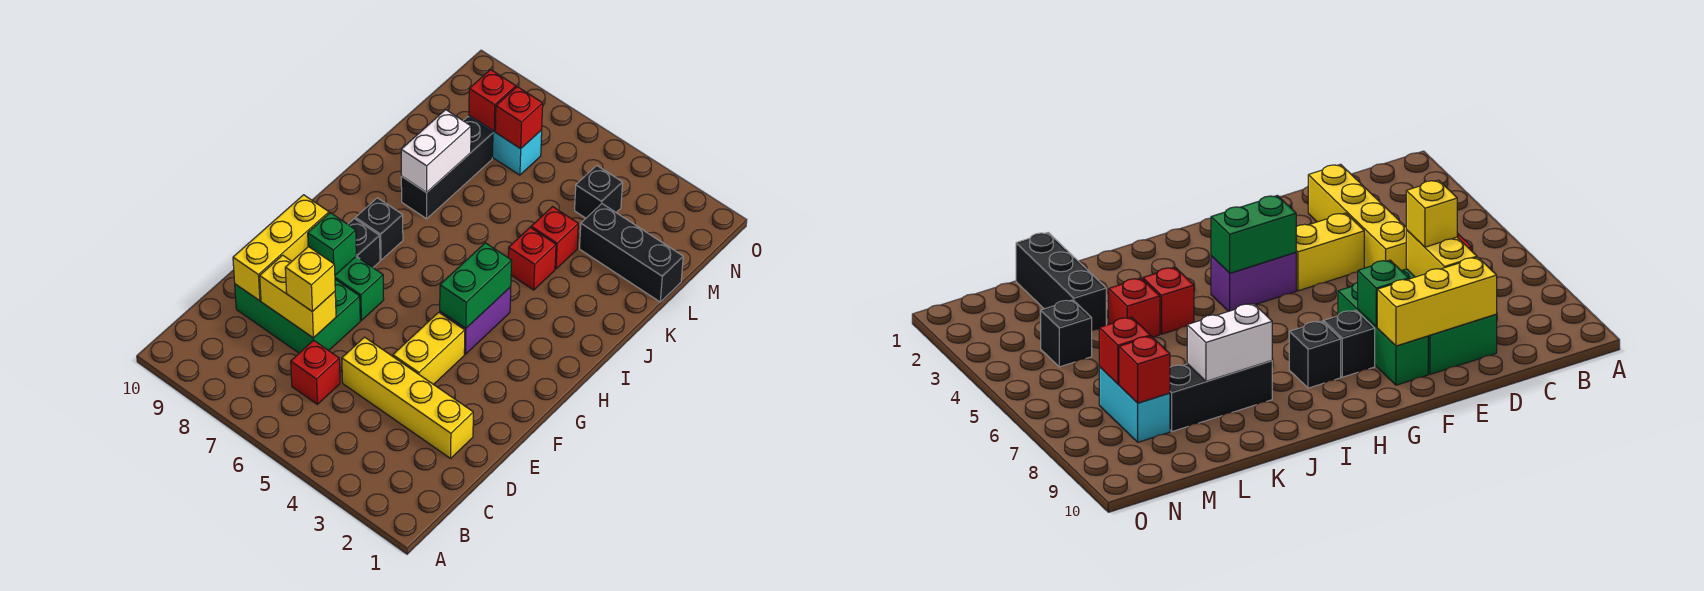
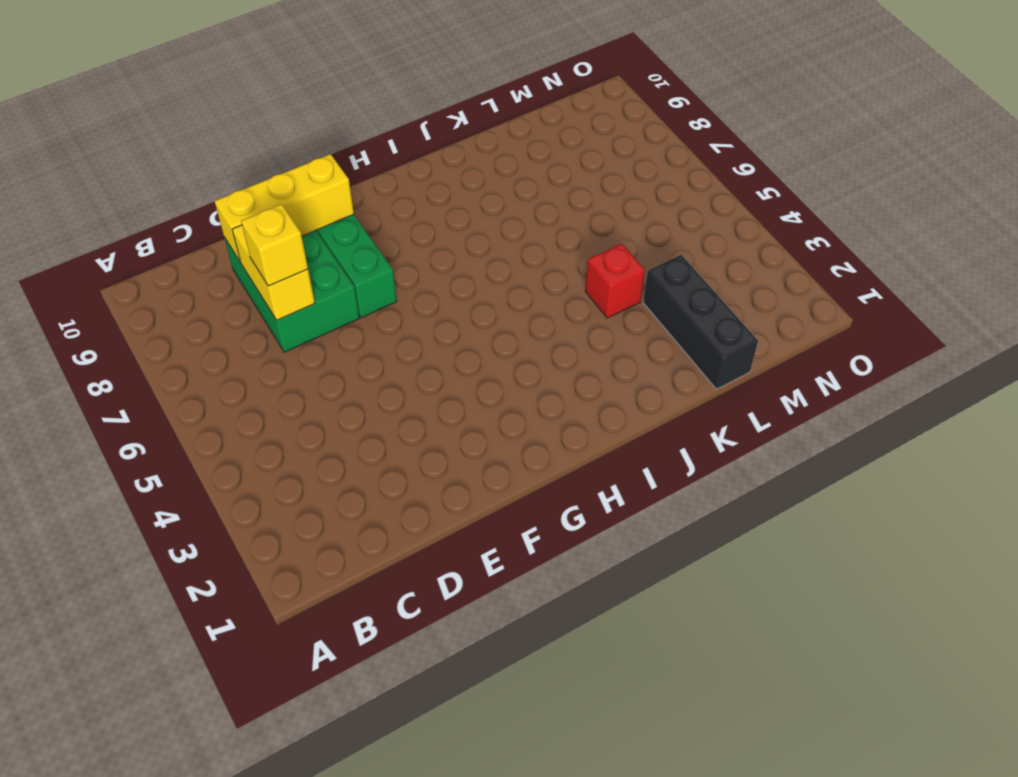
none -> red brick C6 level 1
none -> yellow brick D2:D5 level 1
none -> yellow brick E4:F4 level 1

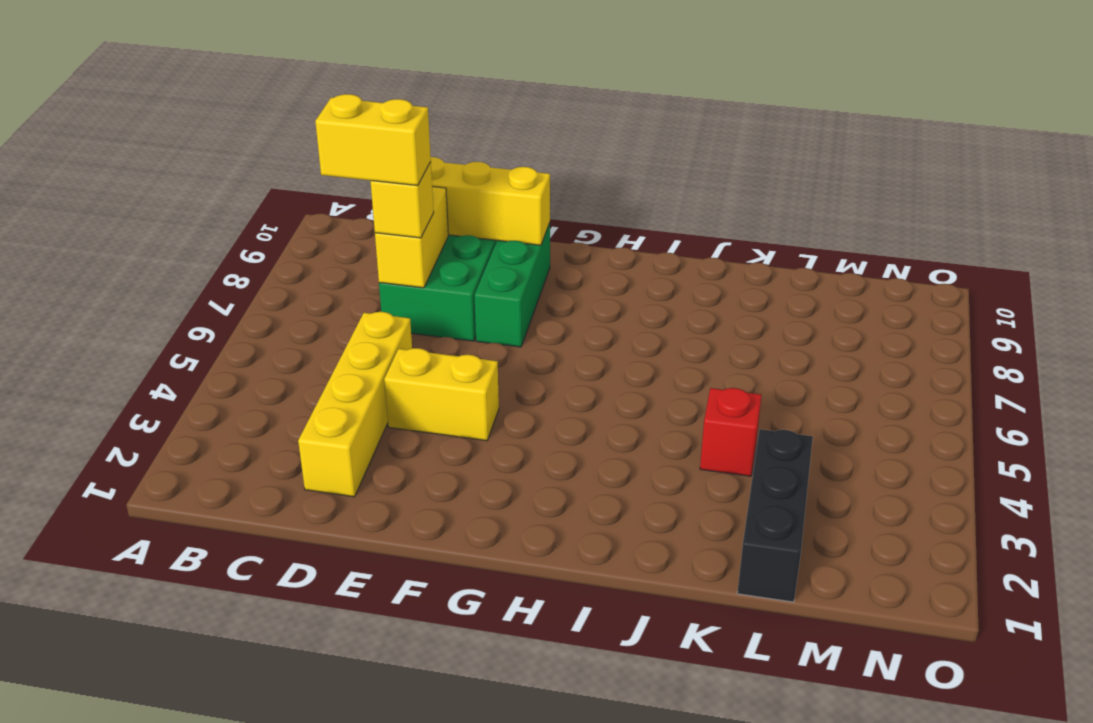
yellow brick C7:D7 level 4 -> none
none -> red brick C6 level 1
none -> purple brick G4:H4 level 1
none -> black brick G8 level 1

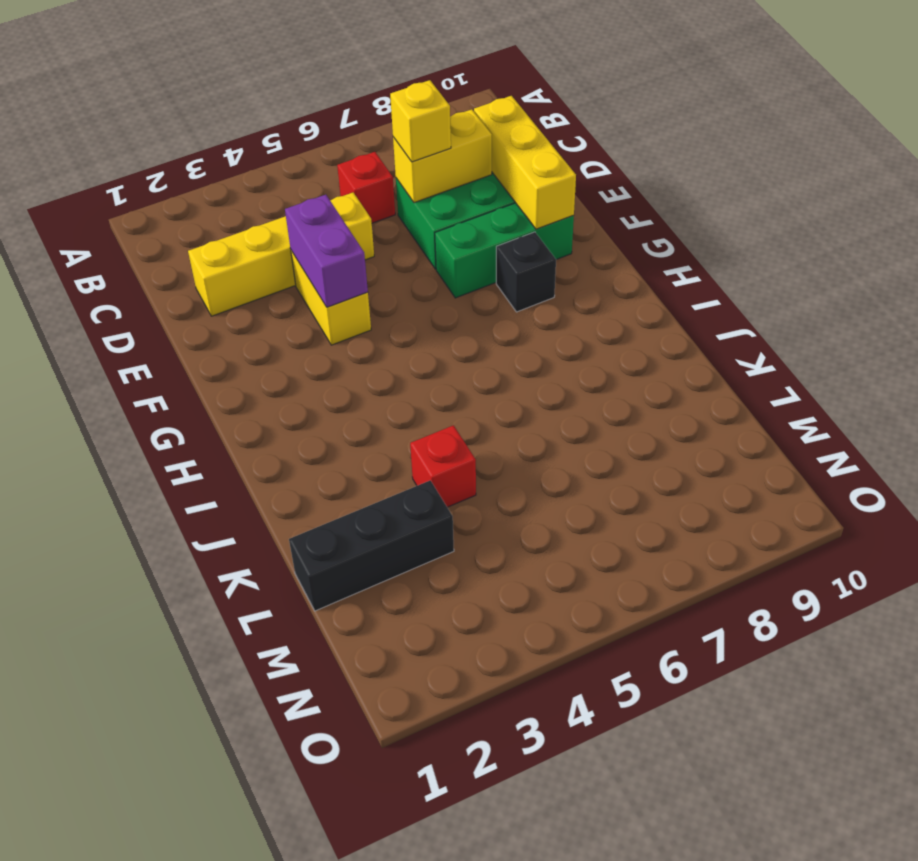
purple brick E4:F4 level 2 -> purple brick G4:H4 level 1
none -> black brick H8 level 1
none -> red brick J4 level 1
none -> black brick J8:L8 level 1

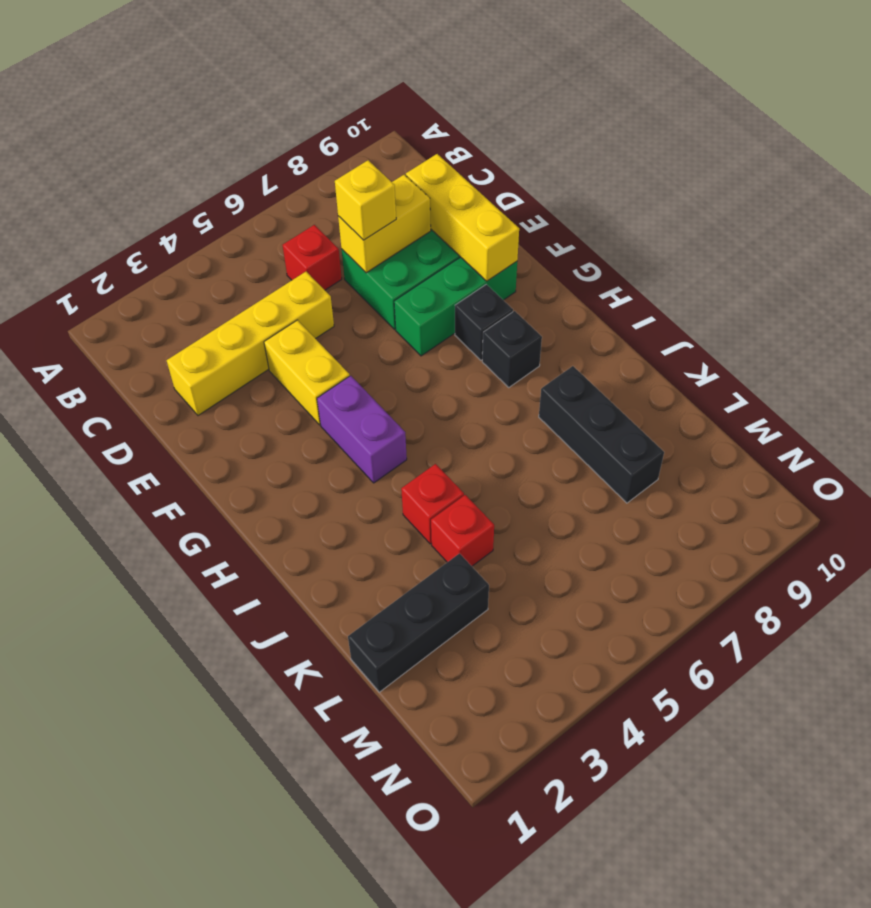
none -> black brick M4 level 1
none -> cyan brick M7:M8 level 1
none -> green brick F8 level 2

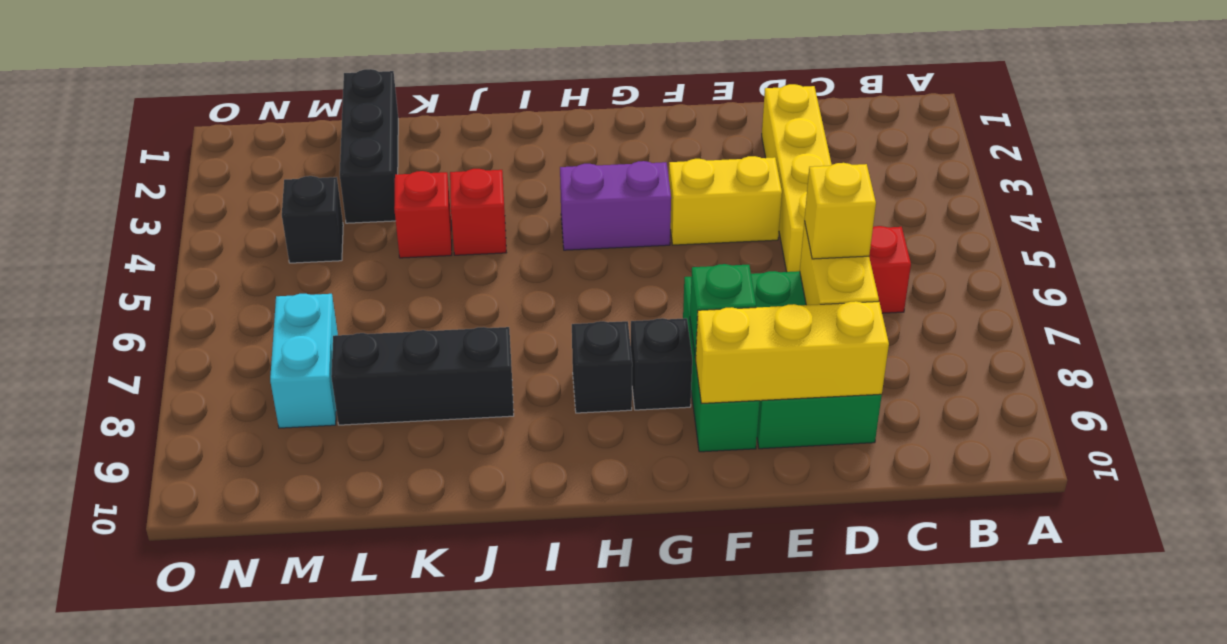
none -> green brick G4:H4 level 2
none -> white brick J8:K8 level 2
none -> red brick M7 level 2

